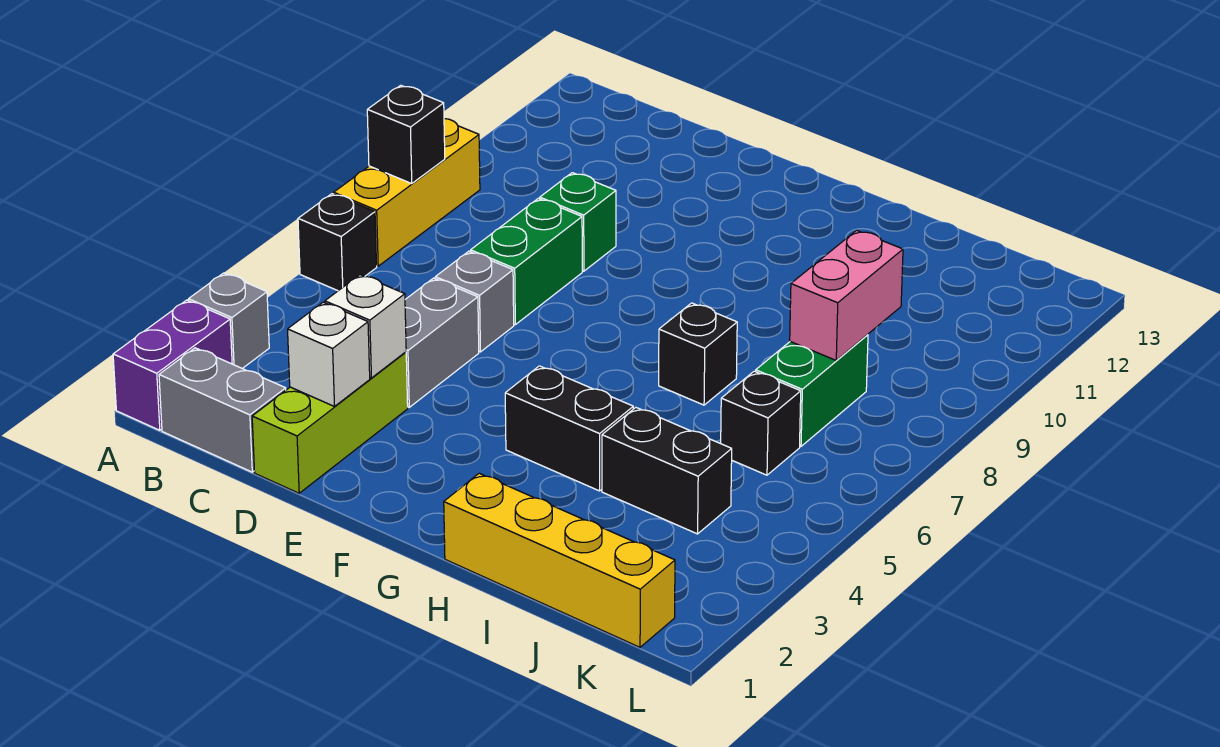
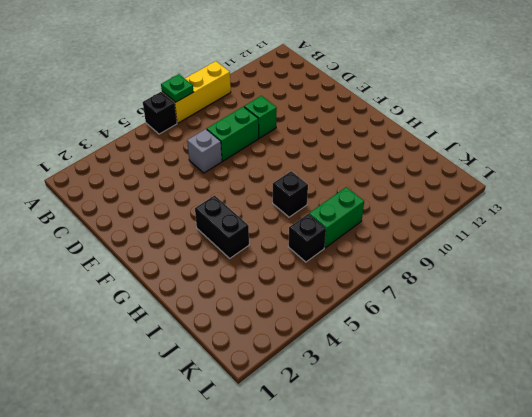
green plate A7 level 2 -> none
none -> purple brick A1:A2 level 1
none -> grey brick A3 level 1
none -> grey brick B1:C1 level 1

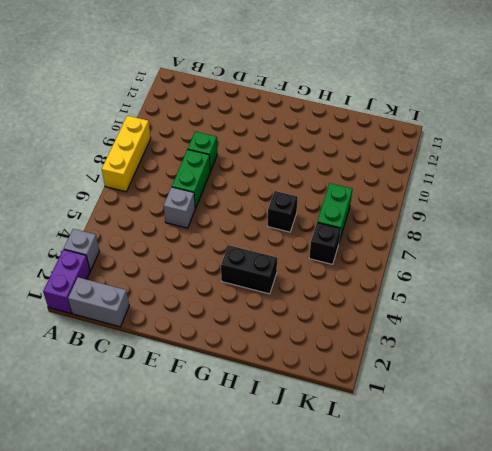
none -> black brick A6 level 1
none -> lime brick D1:D3 level 1
none -> grey brick D4:D5 level 1

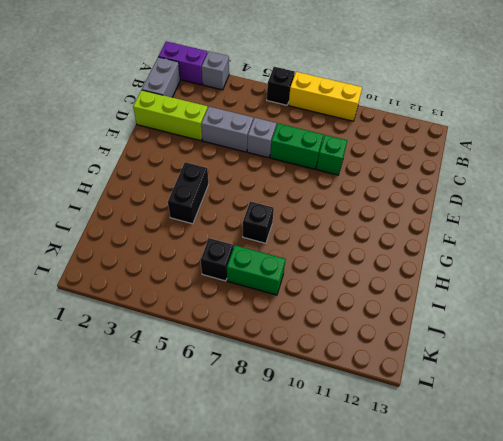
none -> yellow brick H1:K1 level 1
none -> black brick I4:J4 level 1
none -> black brick A8 level 2

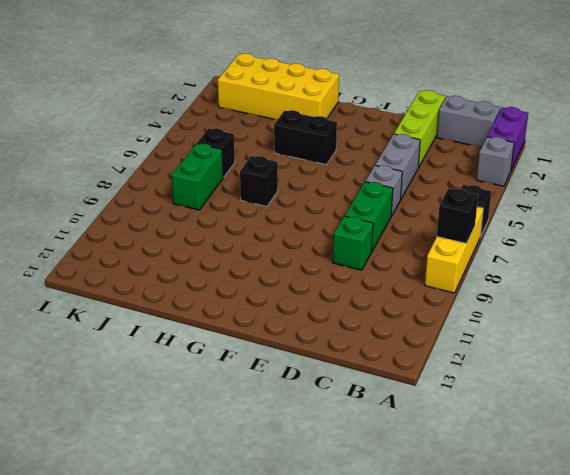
yellow brick H1:K2 level 1 -> yellow brick H1:K1 level 1
none -> black brick I4:J4 level 1
none -> white brick D2 level 2
none -> white brick D3 level 2

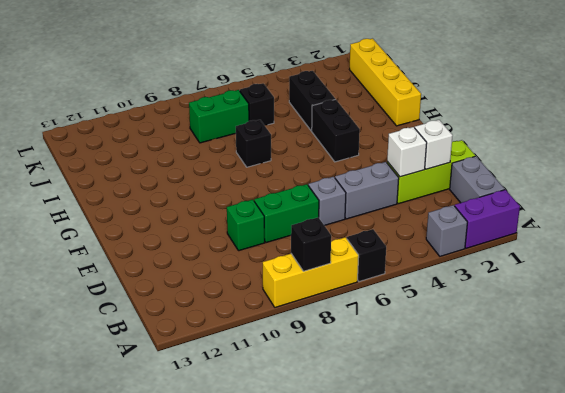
none -> pink brick J8:J9 level 2

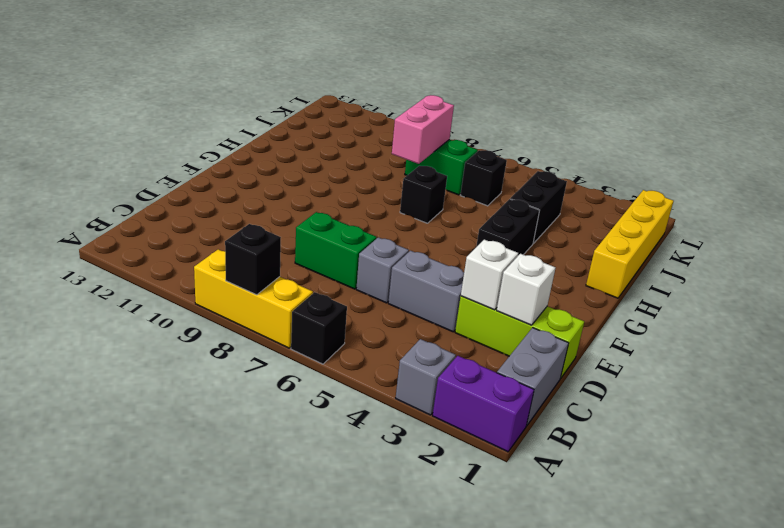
pink brick I8:J8 level 2 -> pink brick J8:J9 level 2
none -> green brick D9 level 1

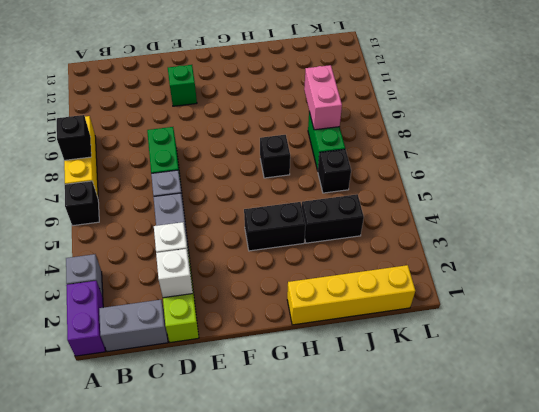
green brick E11 level 1 -> green brick D9 level 1

